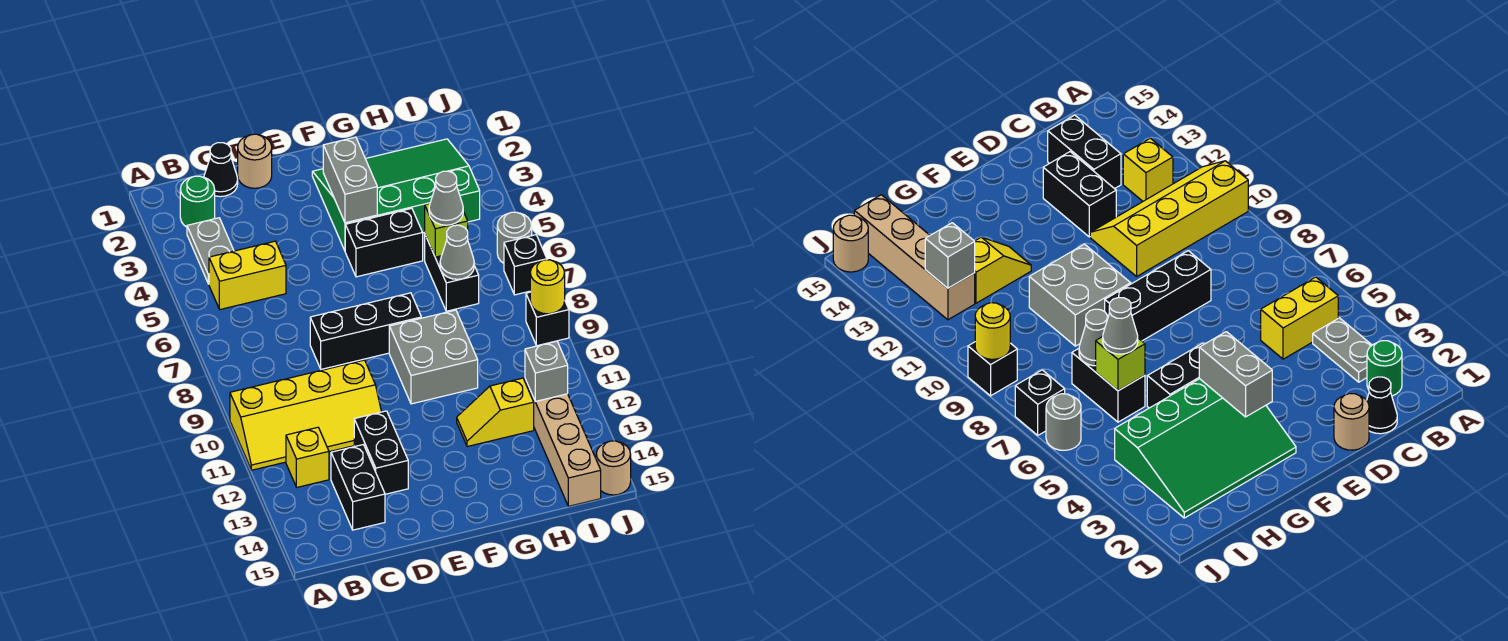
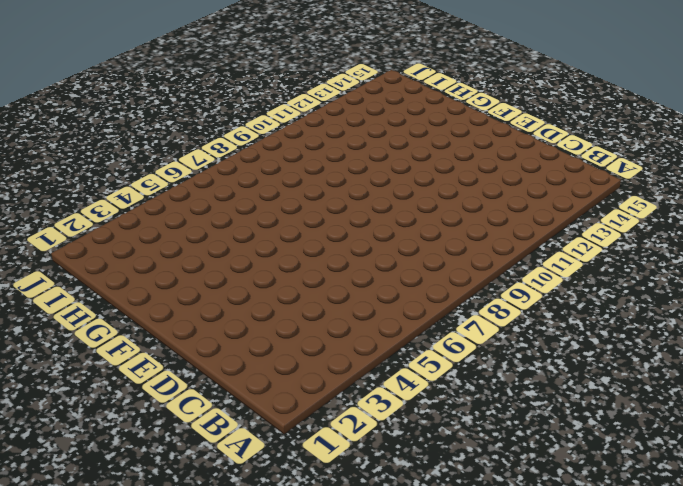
none -> yellow slope A10:D11 level 1 top 10
none -> green round brick B2 level 1
none -> grey plate B3:B4 level 1

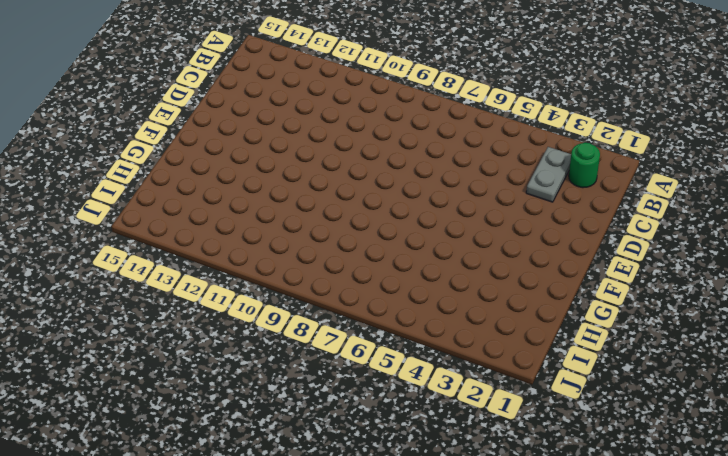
grey plate B3:C3 level 1 -> grey plate B3:B4 level 1
none -> yellow slope A10:D11 level 1 top 10
none -> yellow brick B5:C5 level 1
none -> yellow brick B12 level 1

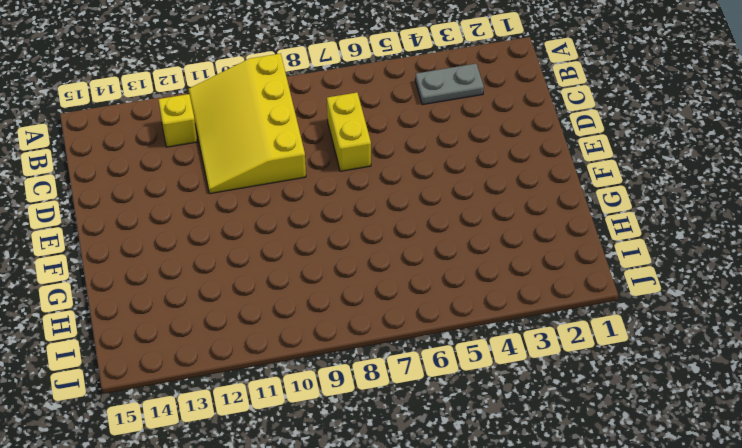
yellow slope A9:D11 level 1 top 9 -> yellow slope A10:D11 level 1 top 10
yellow brick C7:D7 level 1 -> yellow brick B5:C5 level 1
none -> green round brick B2 level 1
none -> black cone C1 level 1
none -> black brick C13:C14 level 1

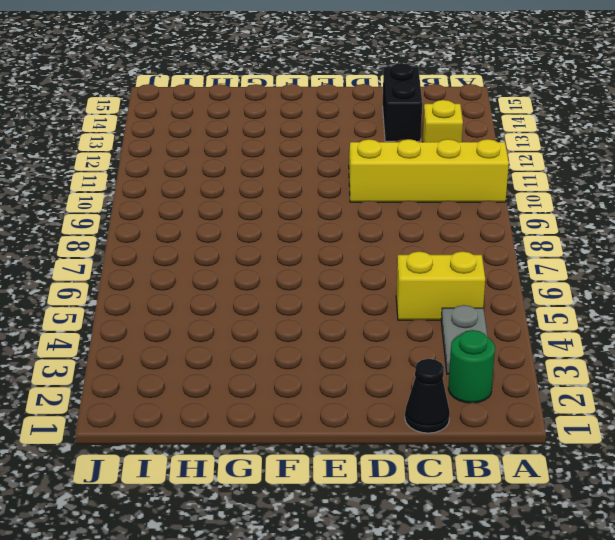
none -> tan round brick D1 level 1
none -> black brick D8:F8 level 1
none -> black brick D12:D13 level 1

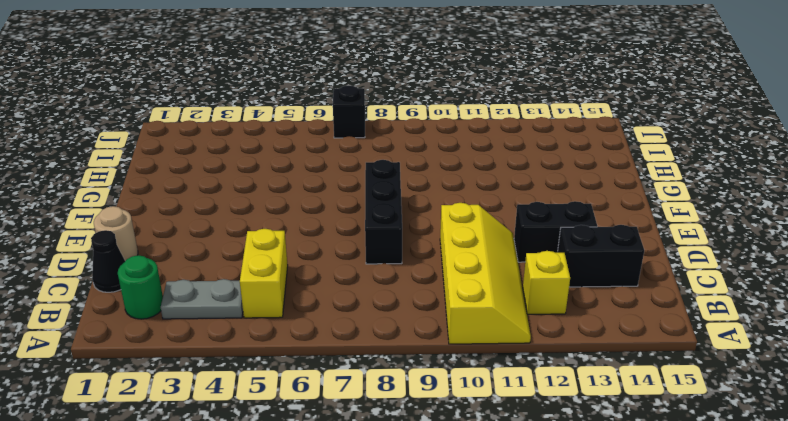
none -> green slope F2:I4 level 1 top 4
none -> black brick F5:G5 level 1
none -> grey brick F9:G10 level 1

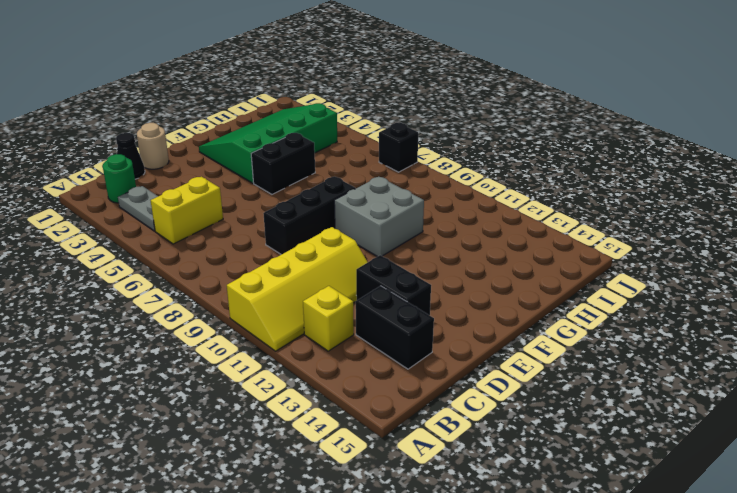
none -> yellow slope G12:H12 level 1 top H
none -> black brick H6:H7 level 1
none -> tan brick I12:I15 level 1

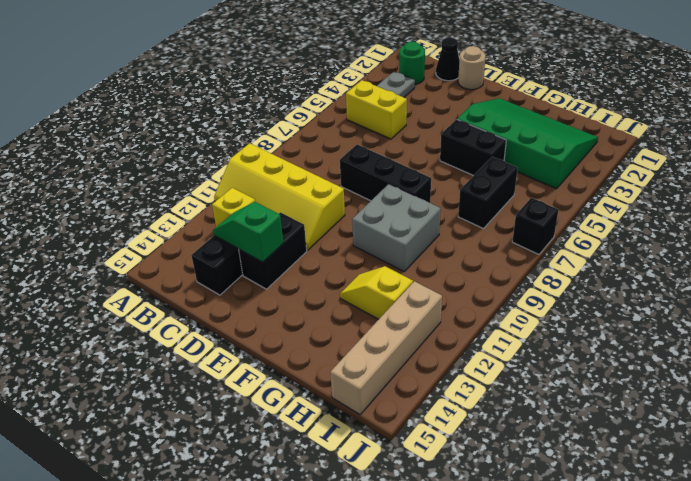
green slope C13:D13 level 2 top D -> none
none -> grey round brick J6 level 1
none -> black brick J9 level 1
none -> tan round brick J15 level 1

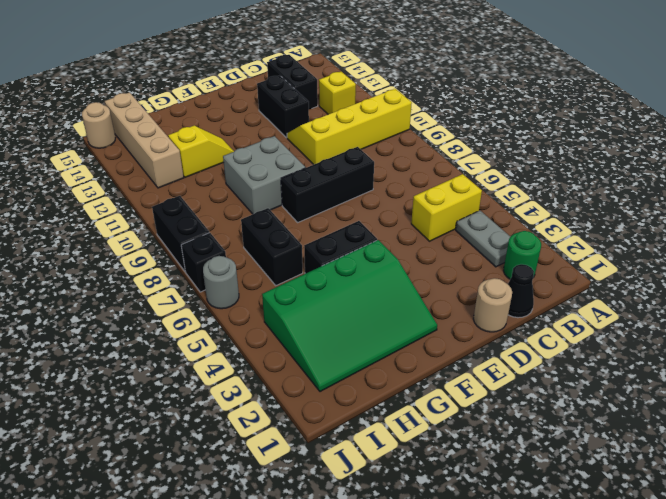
black brick J8:J9 level 1 -> black brick J9 level 1
none -> grey brick F3:F4 level 2
none -> lime brick H6 level 2
none -> grey cone H7 level 2

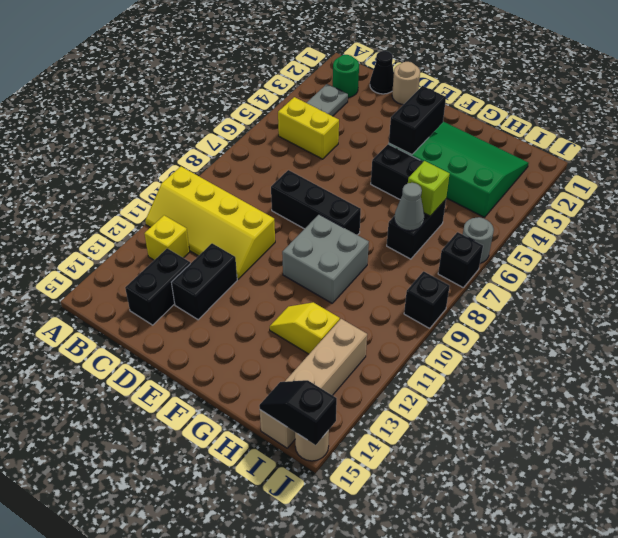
black brick F3:F4 level 2 -> grey brick F3:F4 level 2
black slope I15:J15 level 2 top J -> none
none -> grey brick I12 level 2
none -> yellow round brick J9 level 2
none -> grey cone H6 level 3

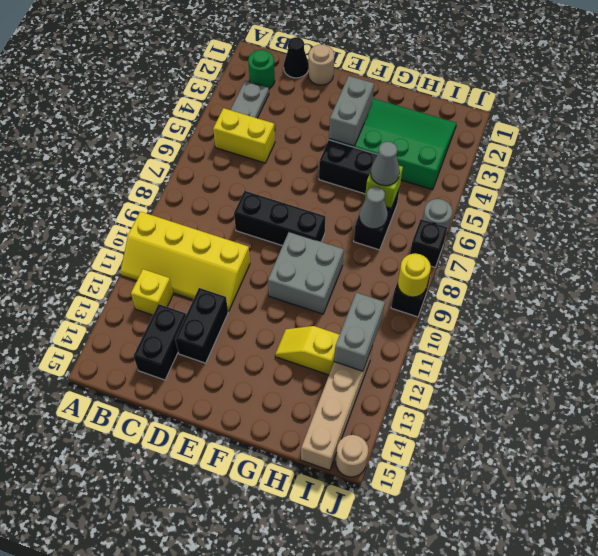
grey brick I11:I12 level 2 -> grey brick I12 level 2

